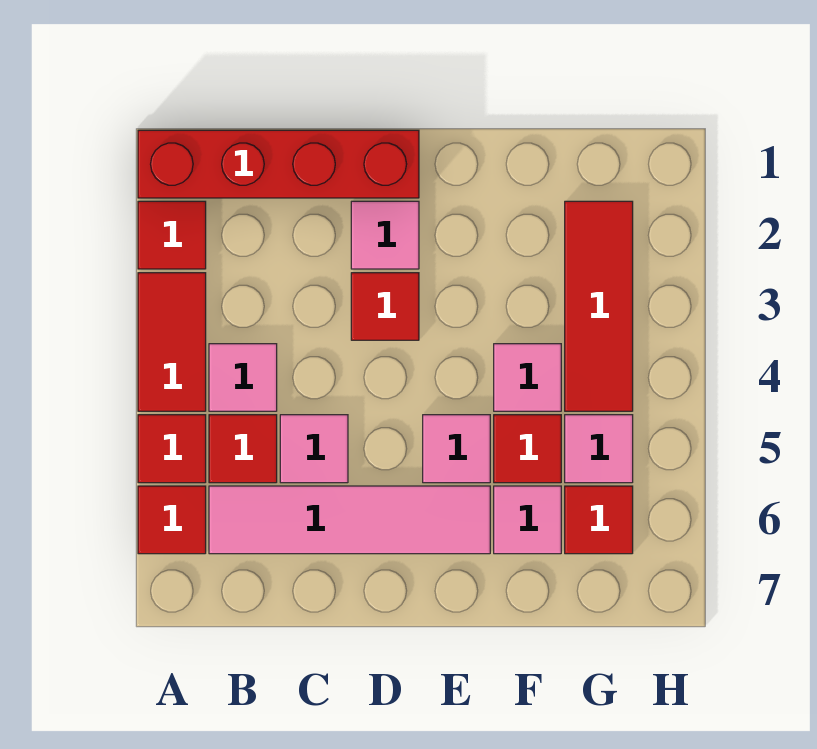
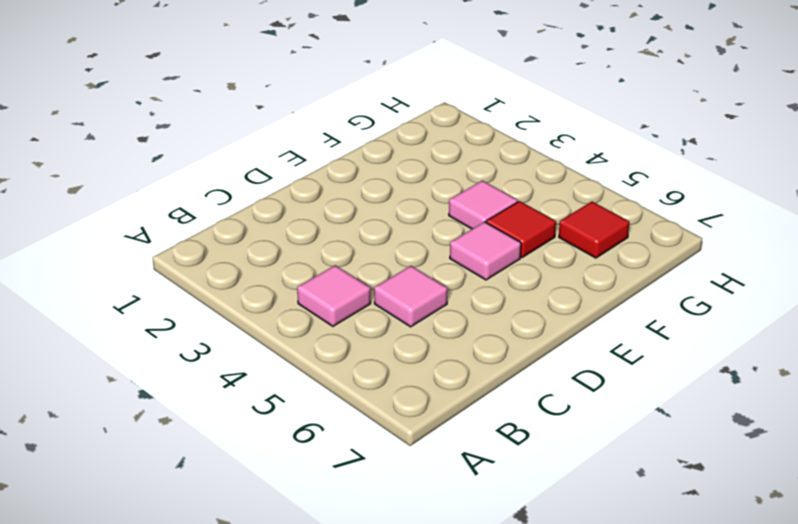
none -> red brick A1:D1 level 1
none -> red tile A2 level 1
none -> red tile A3:A4 level 1

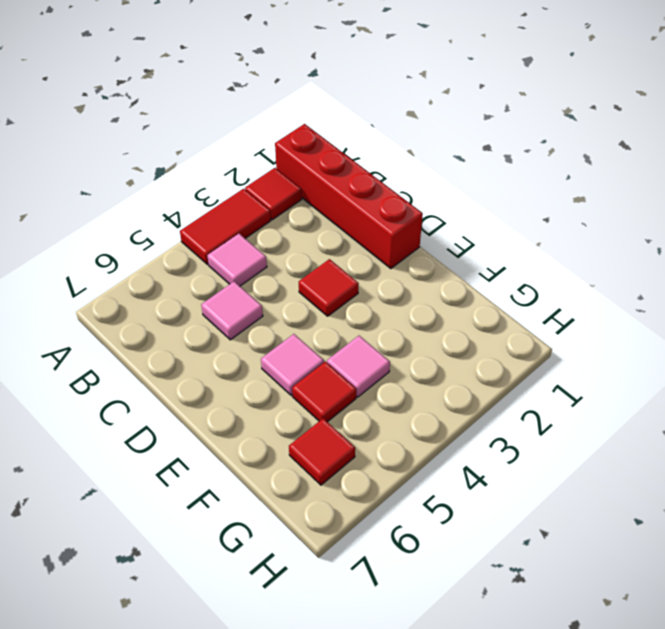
none -> red tile A5 level 1
none -> red tile A6 level 1
none -> red tile B5 level 1

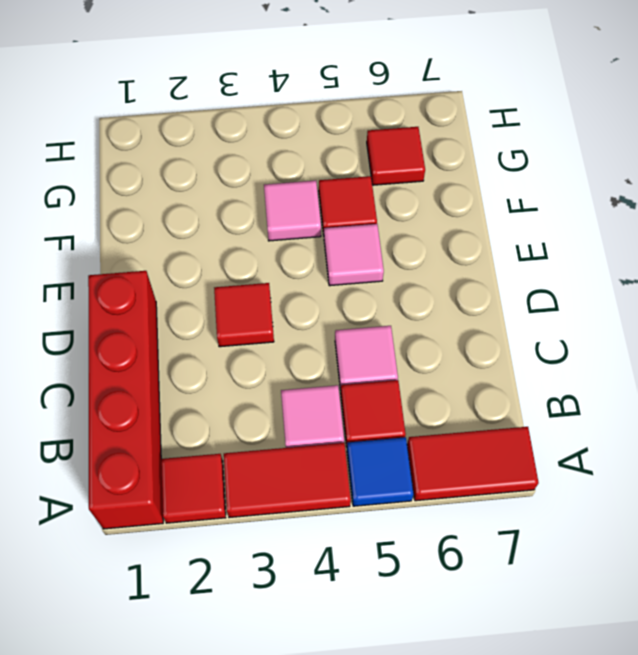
blue tile A5 level 1 -> red tile A5 level 1
red tile A6:A7 level 1 -> red tile A6 level 1
none -> pink tile B6:E6 level 1
none -> pink tile D2 level 1
none -> pink tile F6 level 1

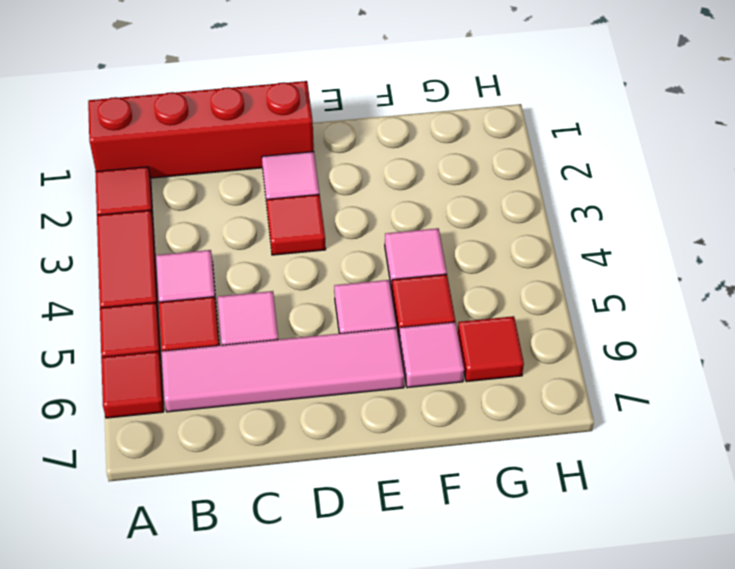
none -> red tile G2:G4 level 1
none -> pink tile G5 level 1

